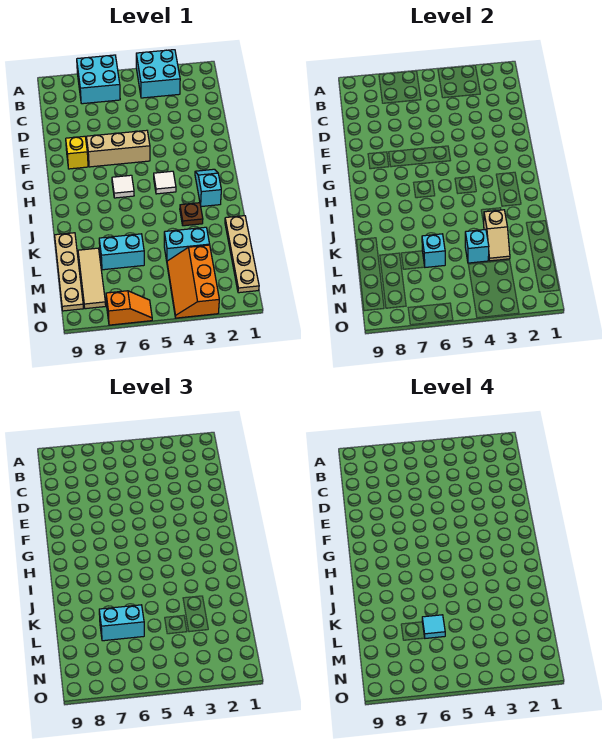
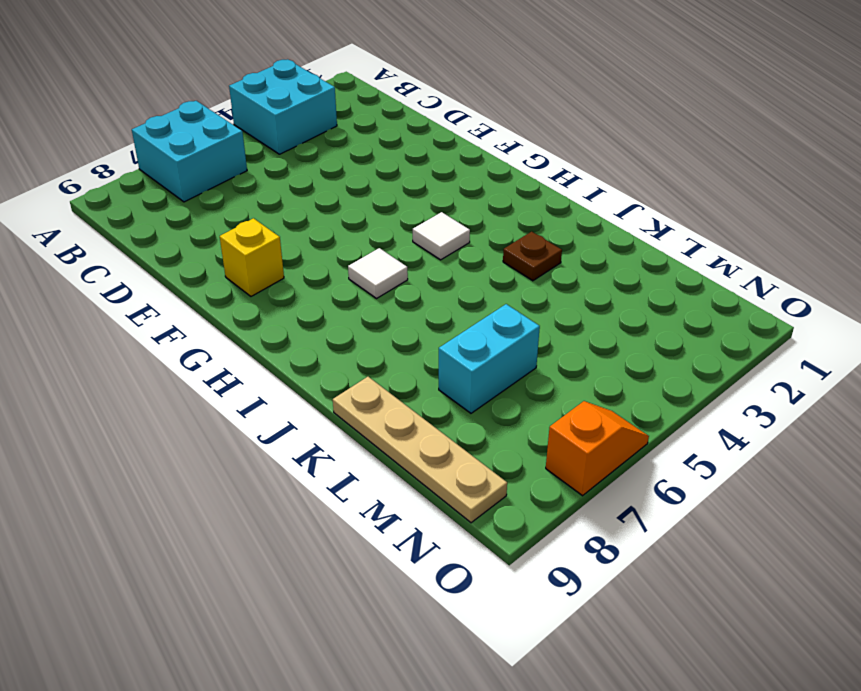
none -> tan brick F5:F7 level 1
none -> cyan slope H2:I2 level 1 top I
none -> tan plate K1:N1 level 1

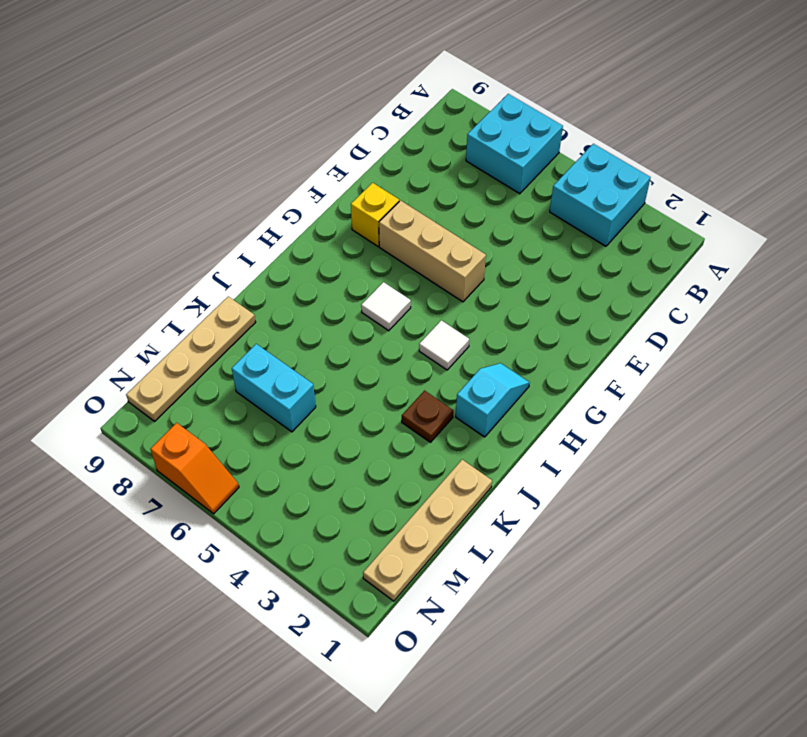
none -> cyan brick L3:L4 level 1
none -> tan tile L8:N8 level 1
none -> orange slope M3:O4 level 1 top 3

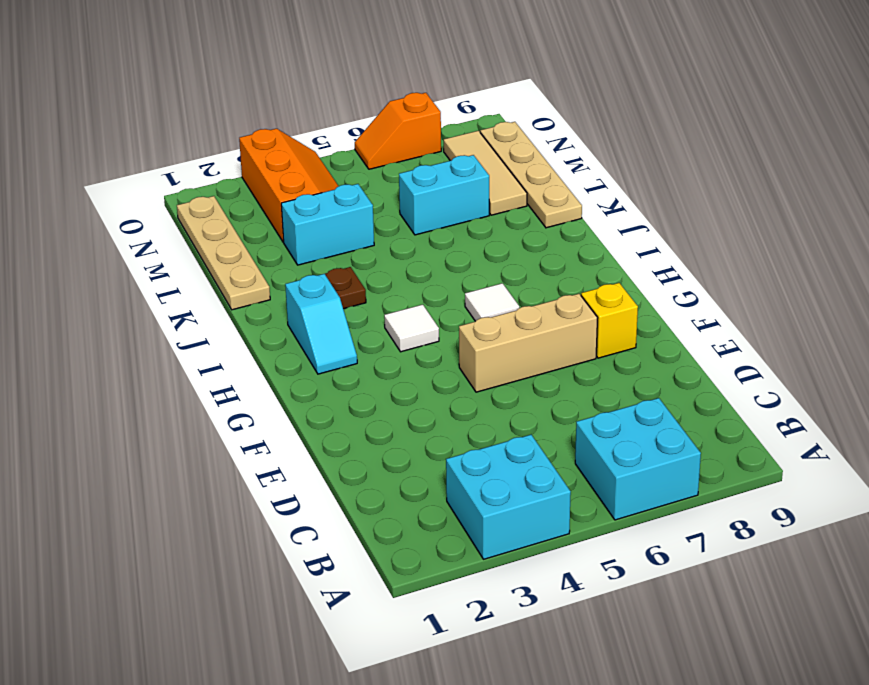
none -> tan slope K3:L3 level 2 top K
none -> cyan brick L4 level 2
none -> cyan brick L6 level 2

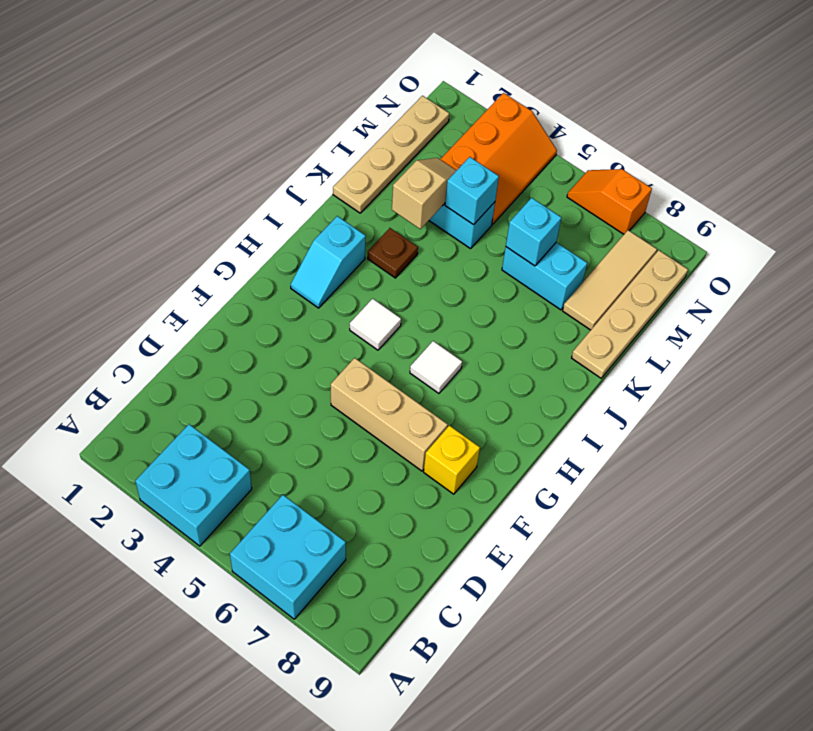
none -> cyan brick L6:L7 level 3
none -> cyan tile L6 level 4

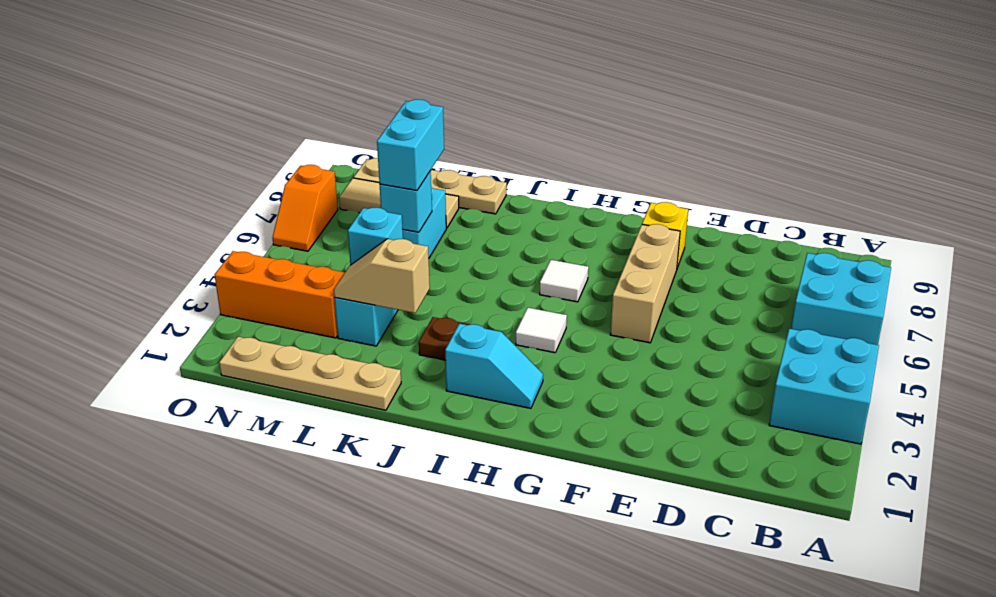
none -> cyan tile L6 level 4

